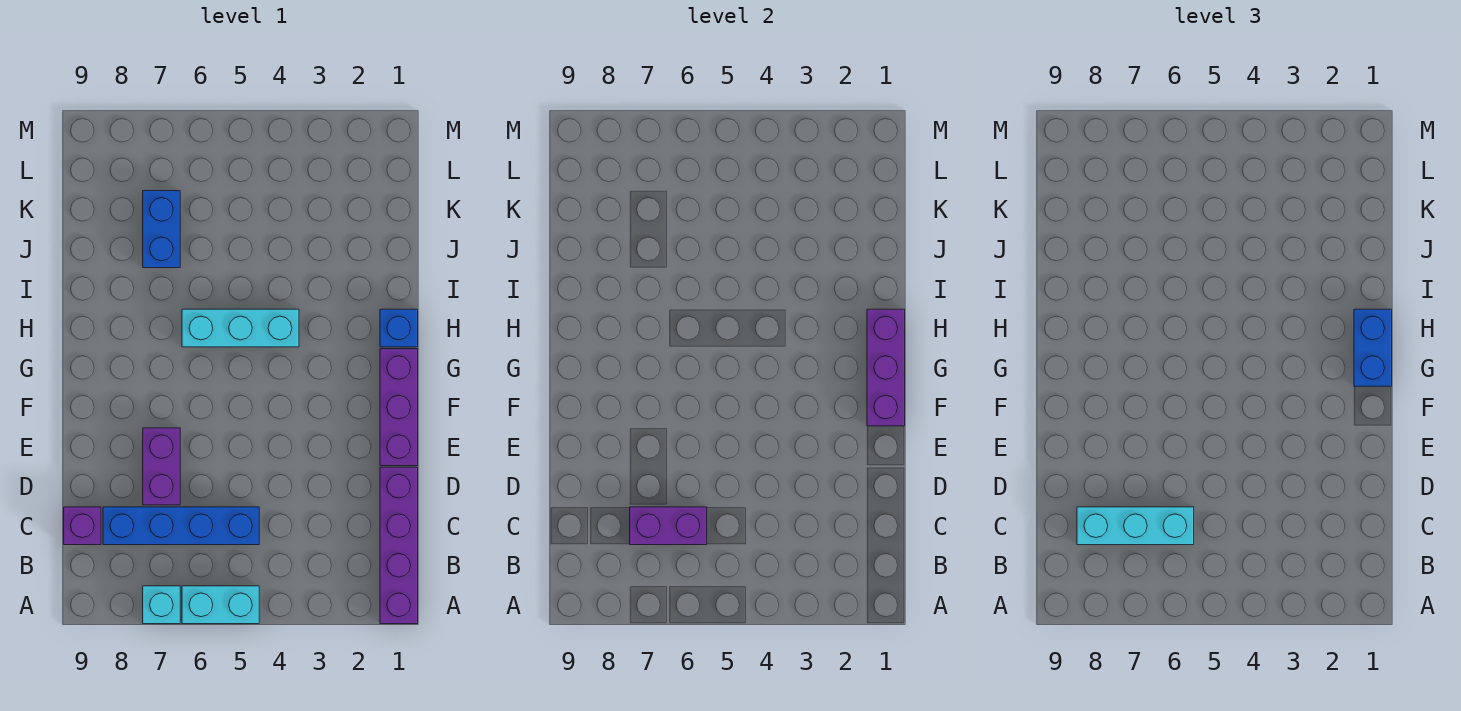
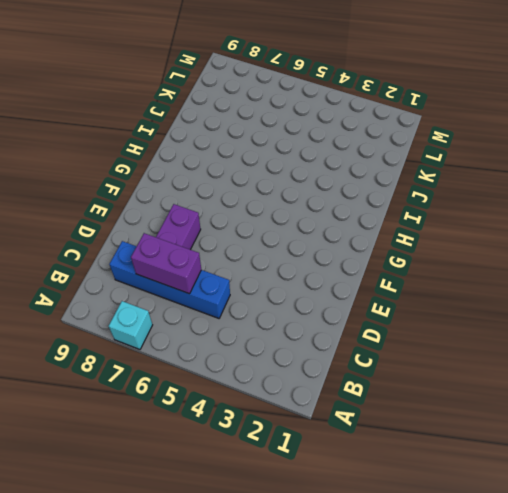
none -> purple brick A1:D1 level 1
none -> cyan brick A5:A6 level 1
none -> purple brick C9 level 1

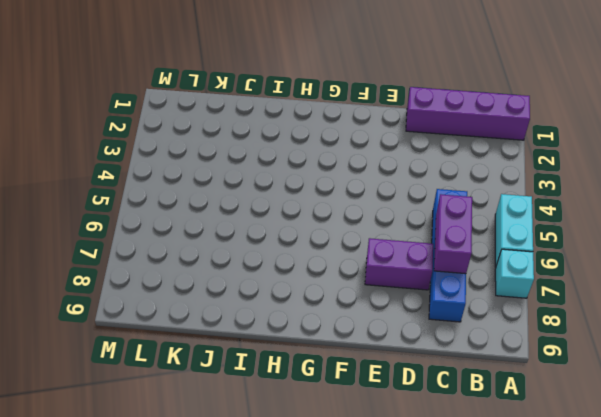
none -> purple brick C9 level 1
none -> purple brick E1:G1 level 1
none -> blue brick H1 level 1

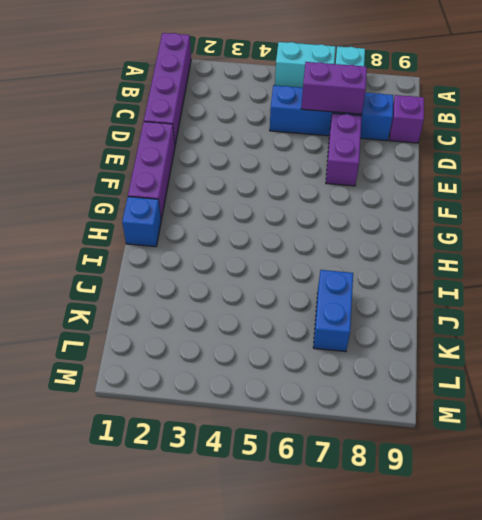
none -> cyan brick H4:H6 level 1
none -> purple brick F1:H1 level 2
none -> cyan brick C6:C8 level 3

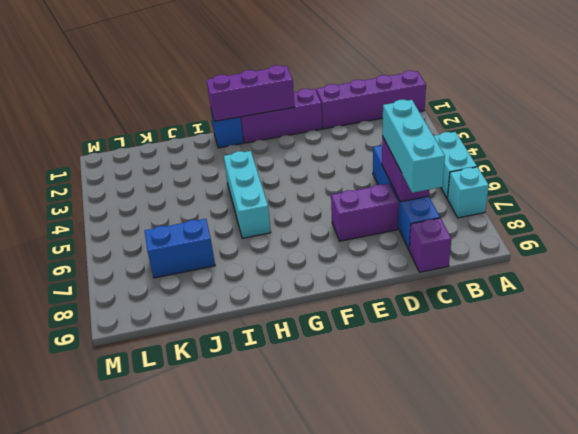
none -> blue brick G1:H1 level 3

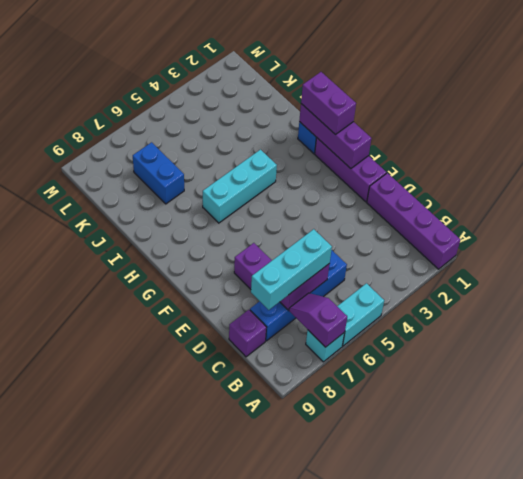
purple slope A7:B7 level 2 top A -> none
purple brick G1:H1 level 3 -> blue brick G1:H1 level 3

